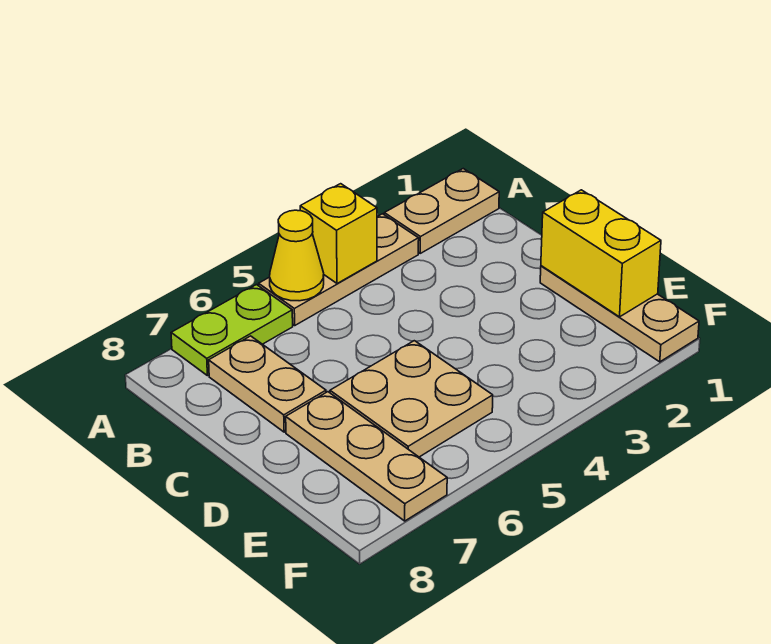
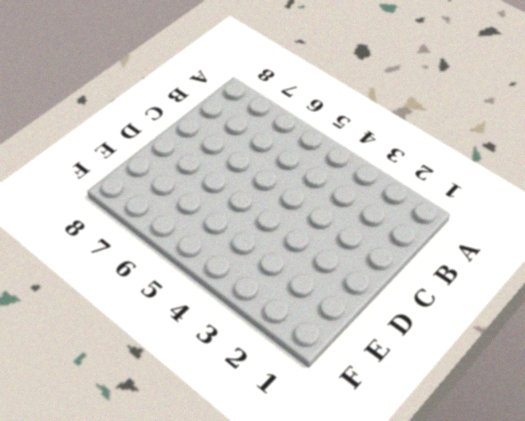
none -> tan plate A1:A2 level 1
none -> tan plate A3:A5 level 1

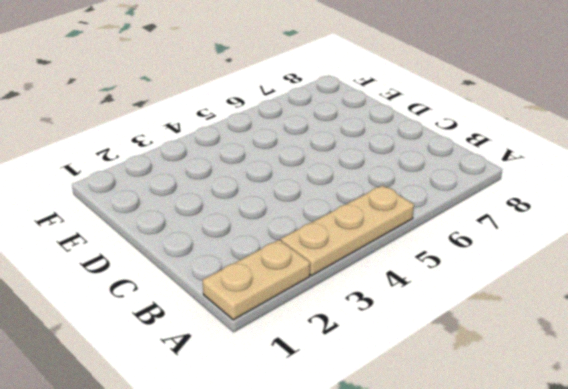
none -> lime plate A6:A7 level 1
none -> tan plate B7:C7 level 1

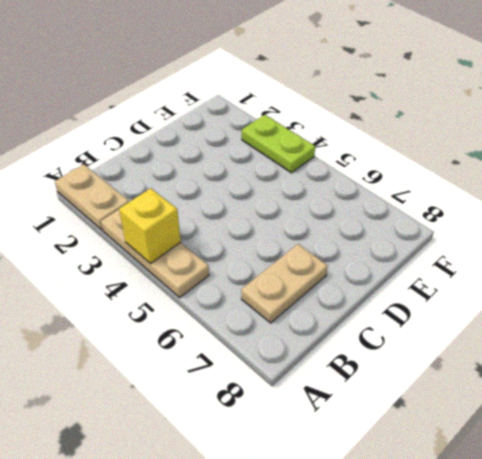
lime plate F3:F4 level 1 -> lime plate A6:A7 level 1
none -> tan plate D1:F1 level 1
none -> tan plate D5:E6 level 1

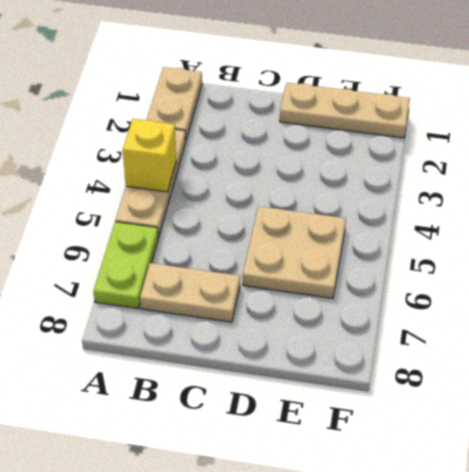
none -> tan plate D7:F7 level 1
none -> yellow cone A5 level 2

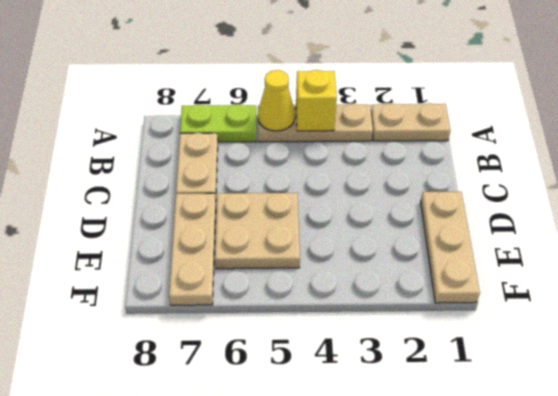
none -> yellow brick D1:E1 level 2

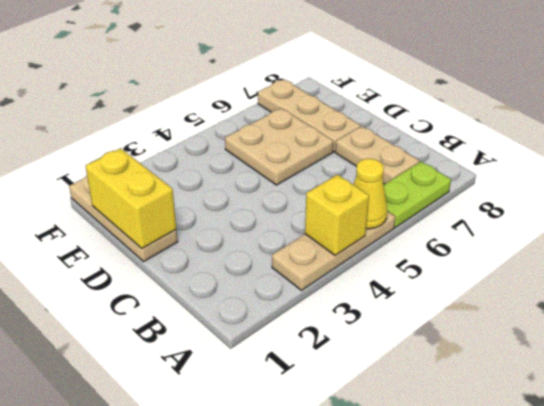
none -> tan plate A1:A2 level 1

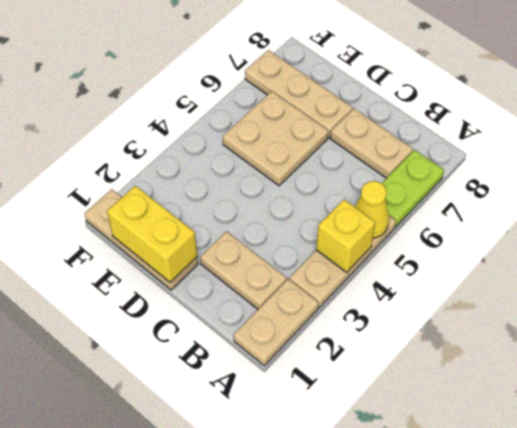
tan plate B2:C2 level 1 -> none

